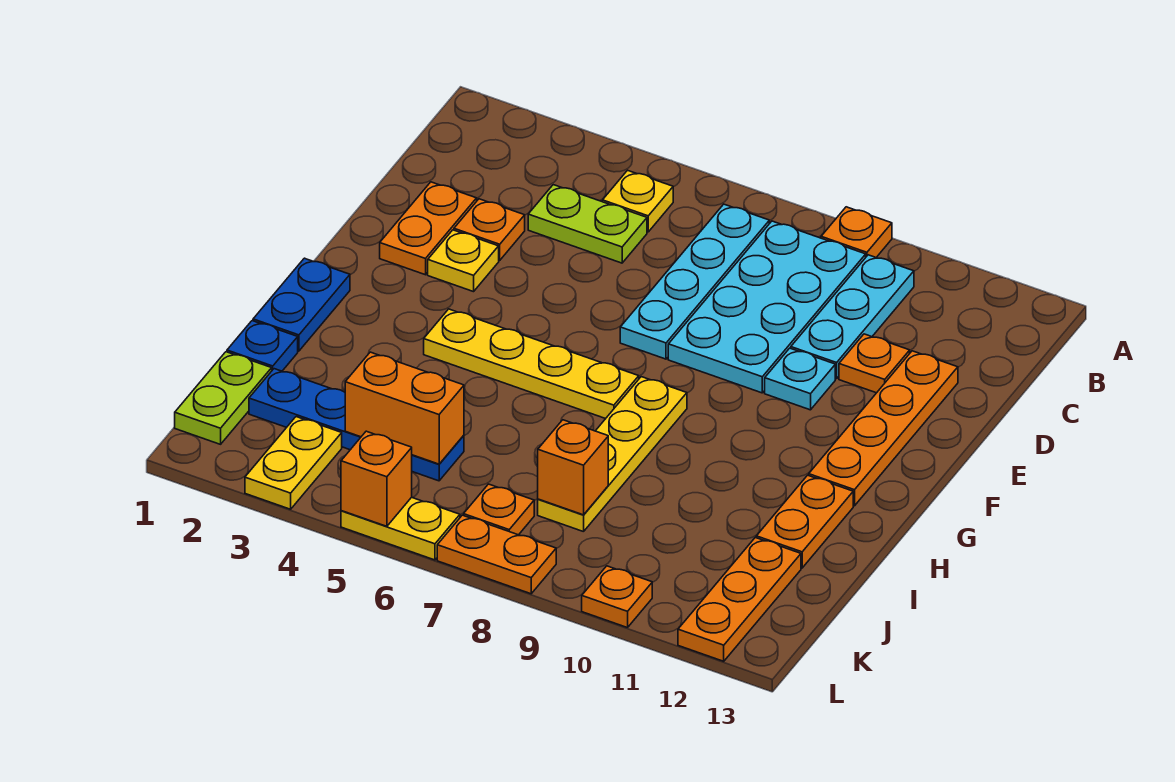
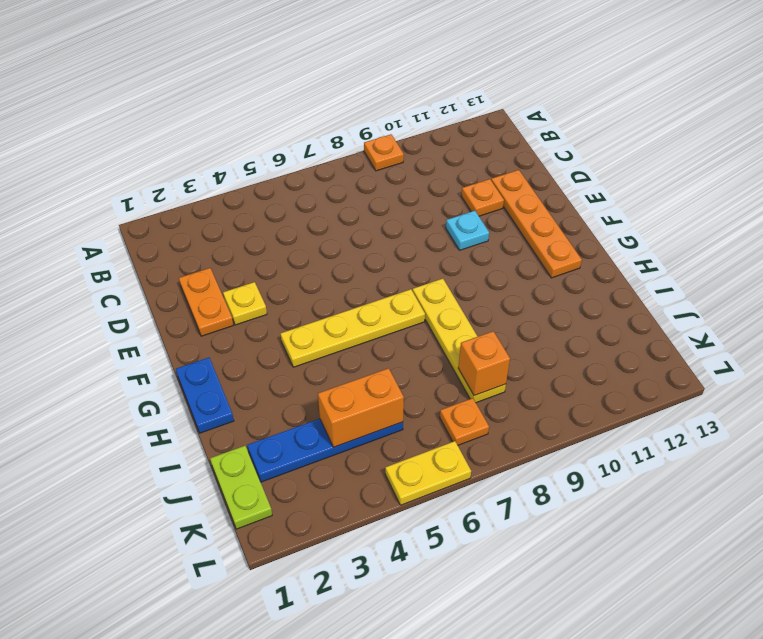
none -> yellow plate B5 level 1
none -> cyan plate B7:E7 level 1
none -> cyan plate B8:E9 level 1

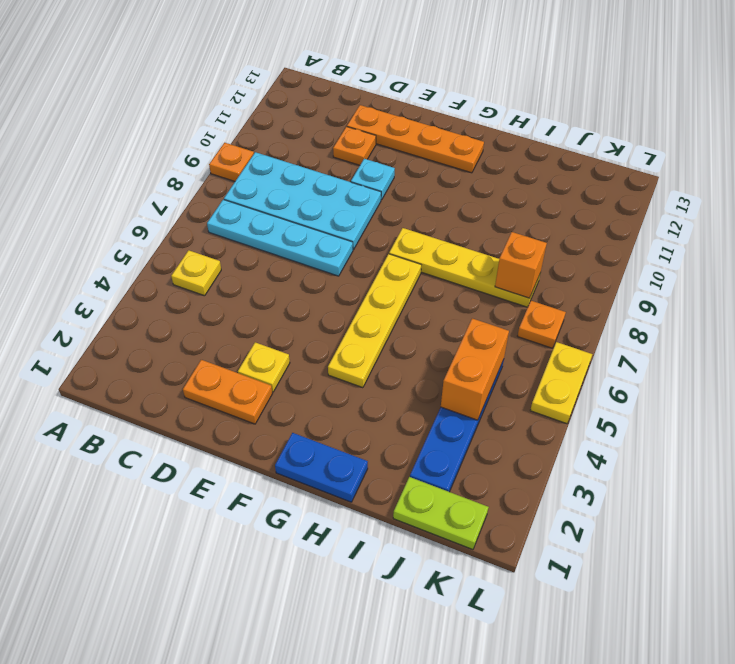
none -> cyan plate B10:D10 level 1
none -> lime plate C4:C5 level 1
none -> orange plate D3 level 1

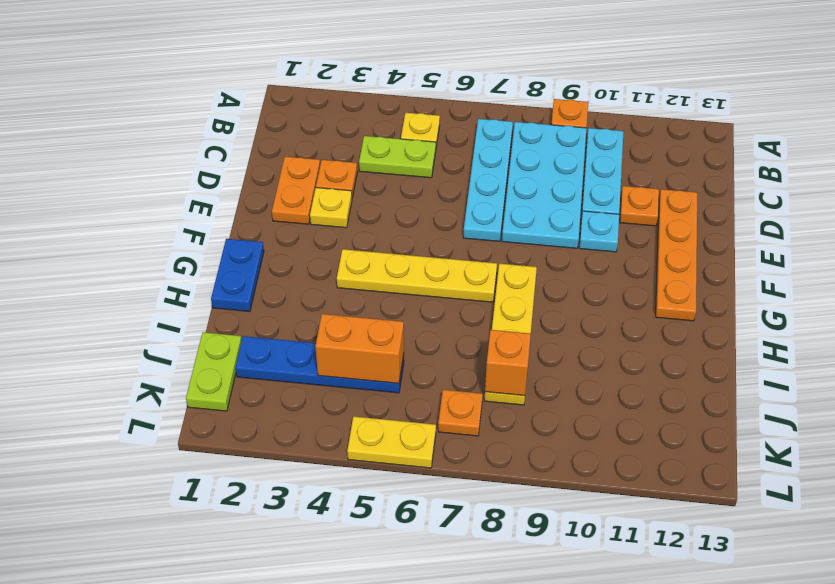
none -> orange plate H12:I12 level 1
none -> blue plate I1 level 1
none -> orange plate J12:L12 level 1

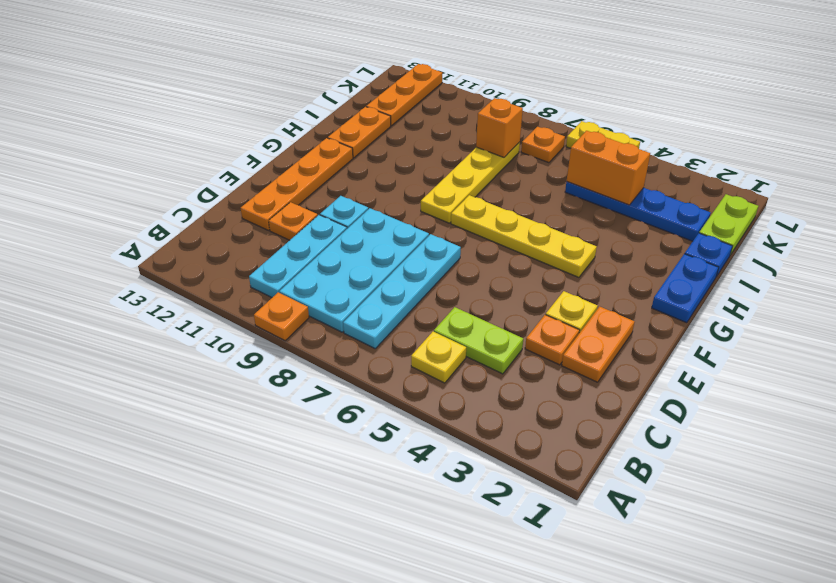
none -> yellow plate K3:L3 level 1
none -> orange plate L7:L8 level 1
none -> orange plate L10 level 1

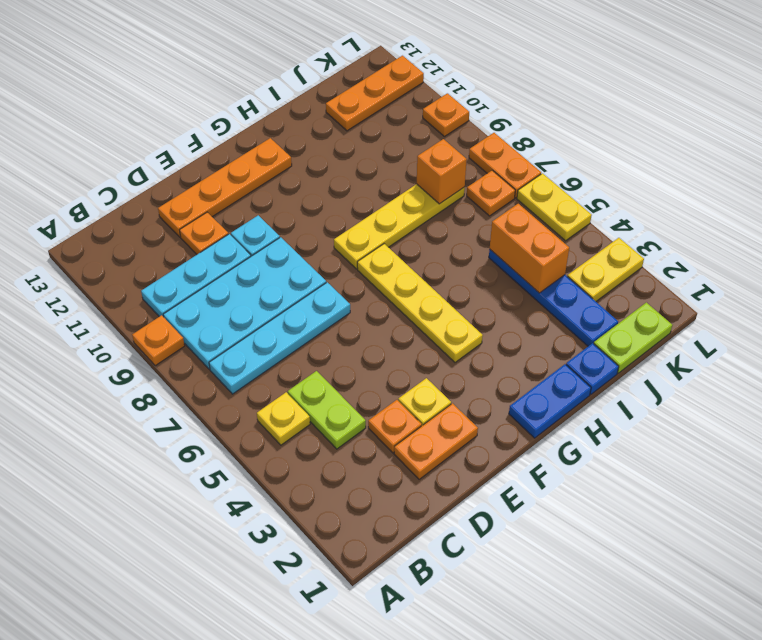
none -> orange plate H12:I12 level 1
none -> orange brick L5 level 2

